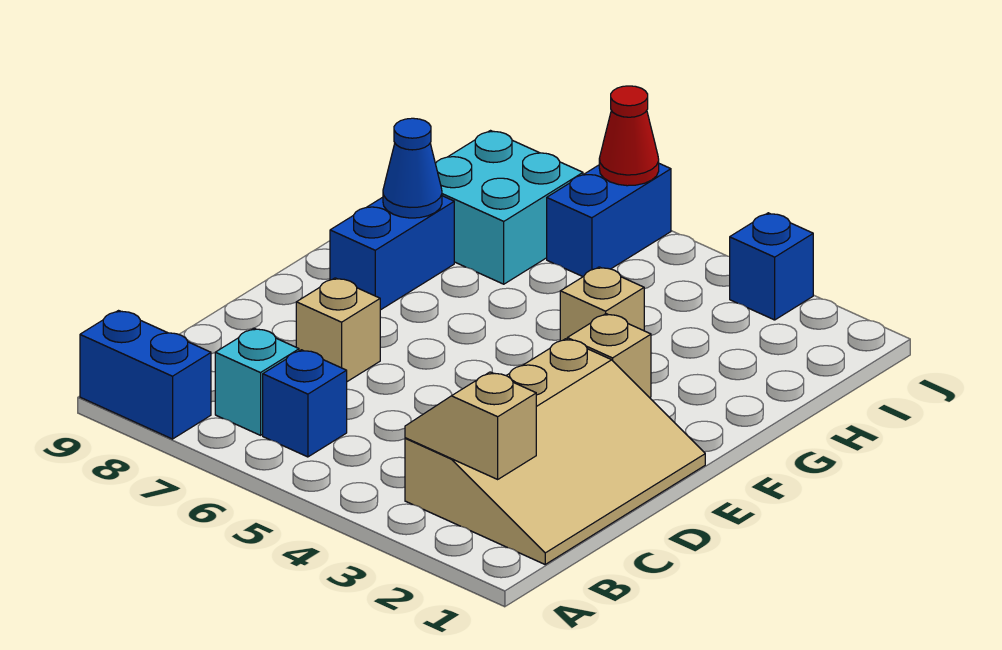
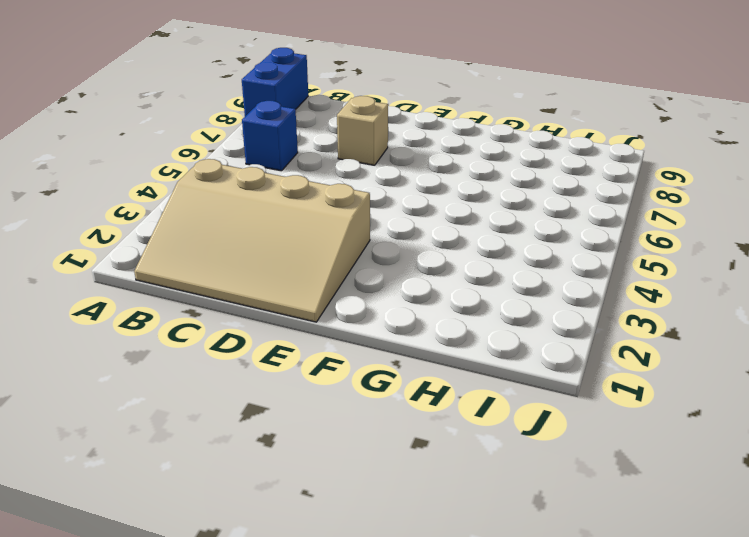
none -> cyan brick B7 level 1
none -> tan brick F3 level 1
none -> blue brick F8:G8 level 1

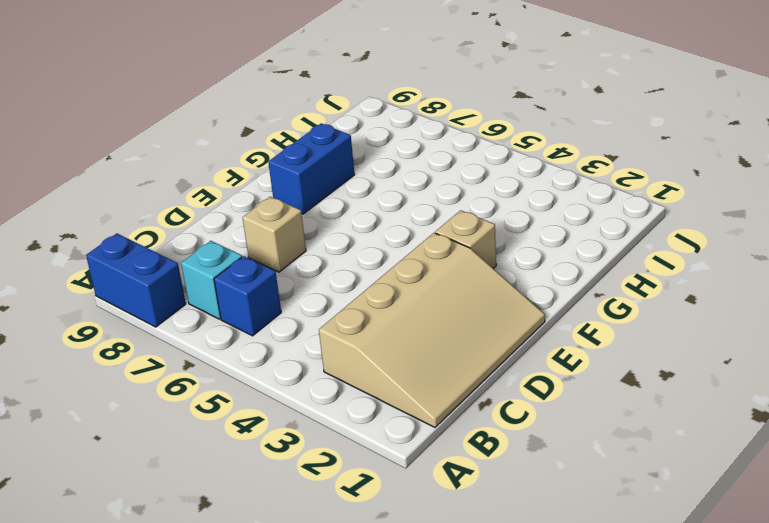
none -> tan brick G4 level 1
none -> cyan brick H7:I8 level 1
none -> blue brick I6:J6 level 1

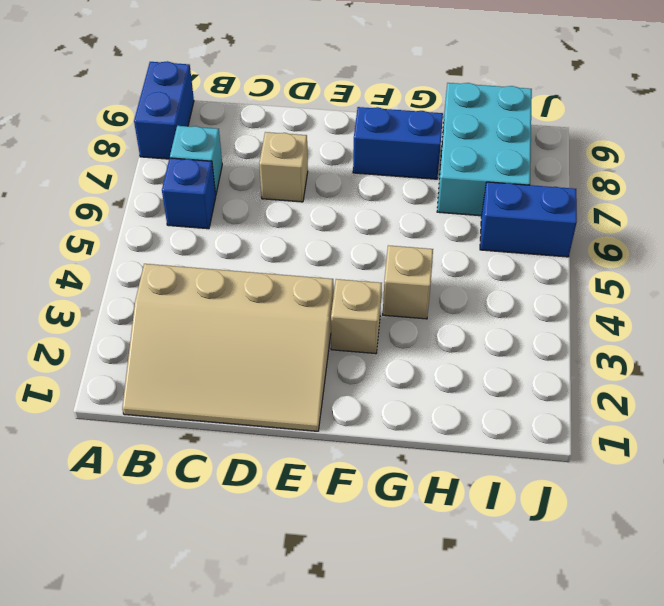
cyan brick H7:I9 level 1 -> cyan brick H7:I8 level 1
none -> blue brick J3 level 1
none -> tan slope B2:B3 level 2 top 2
none -> blue cone G8 level 2

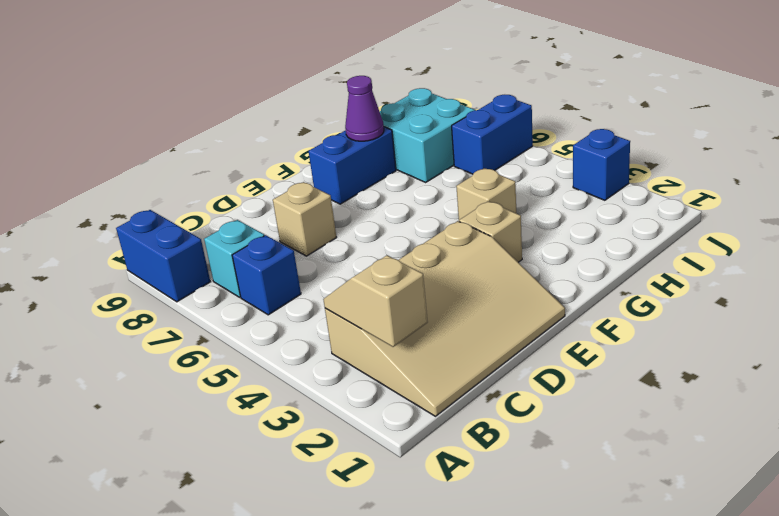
purple cone G8 level 2 -> blue cone G8 level 2
none -> red cone J6 level 2

